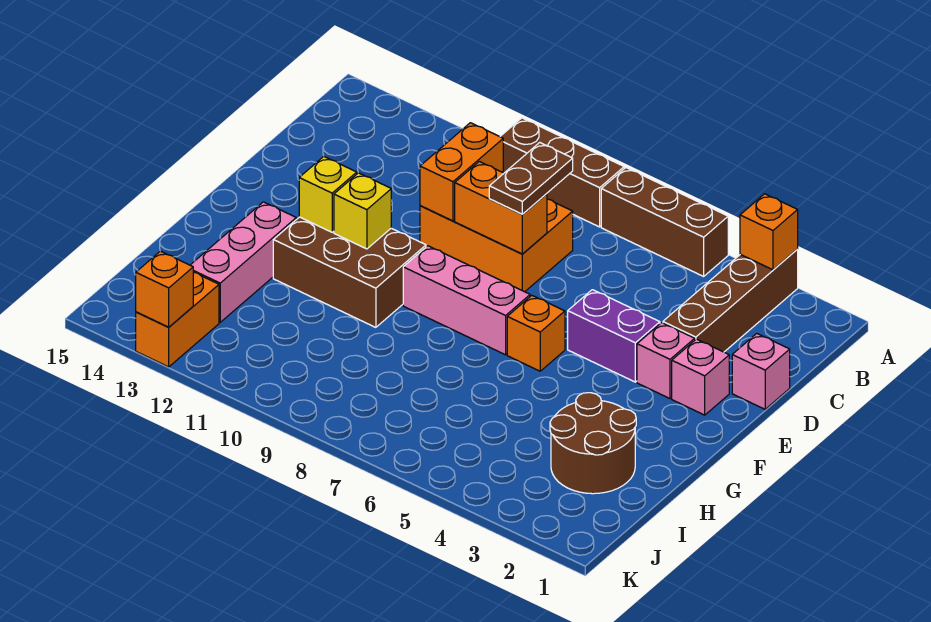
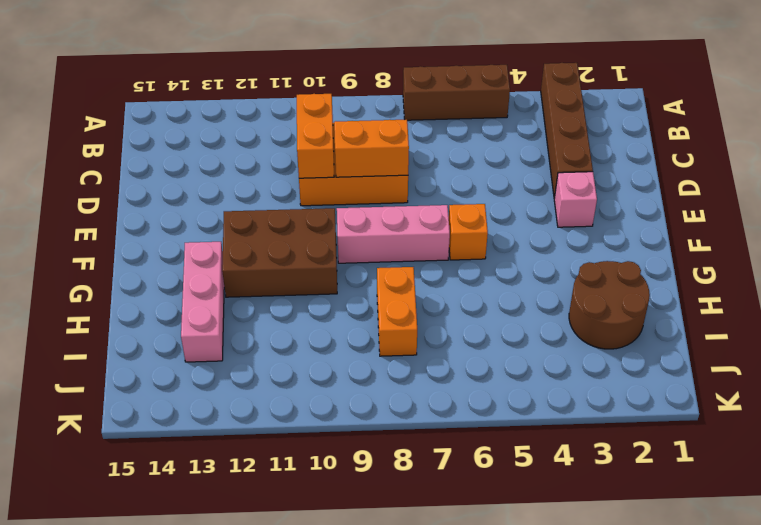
orange brick H8:I8 level 1 -> orange brick J13:K13 level 1
none -> brown brick A8:A10 level 1
none -> pink brick D1 level 1
none -> pink brick E2 level 1

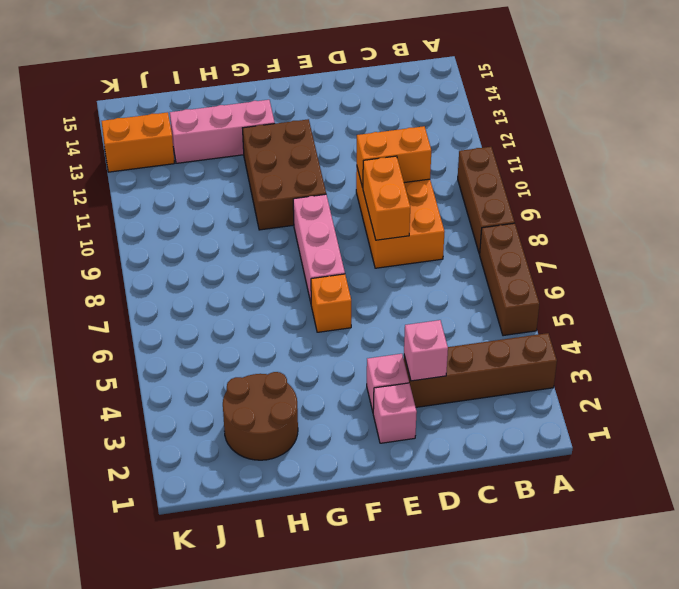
pink brick D3 level 2 -> pink brick D1 level 1
none -> purple brick E4:E5 level 1
none -> orange brick A3 level 2
none -> yellow brick F11 level 2

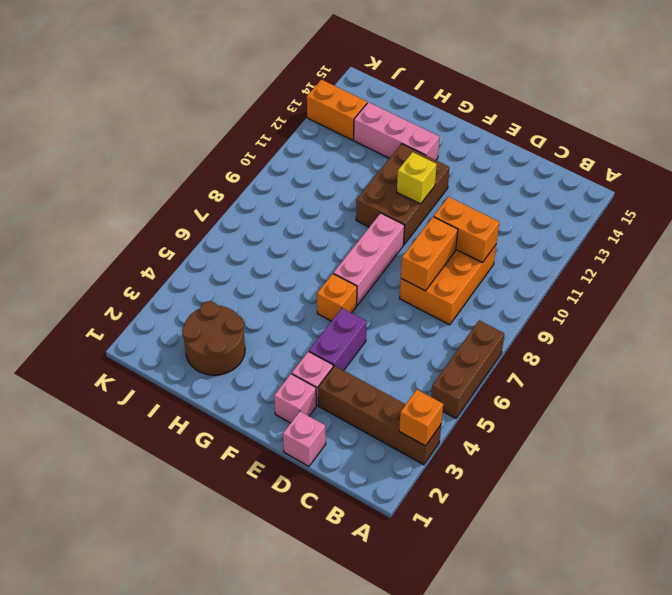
none -> brown brick A8:A10 level 1
none -> yellow brick F12 level 2
none -> orange brick K13 level 2

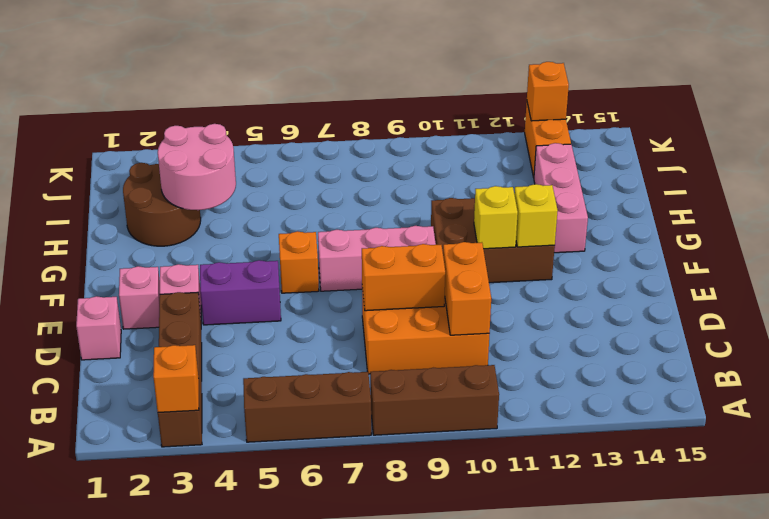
pink round brick H3:I4 level 2 -> none
none -> brown plate C8:D8 level 3

